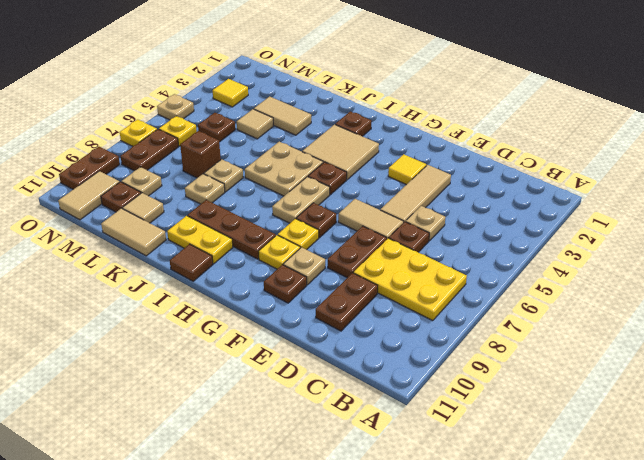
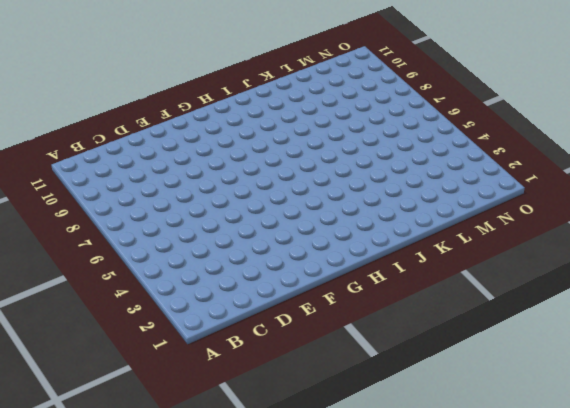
none -> yellow plate B7:D8 level 1
none -> tan plate D5 level 1
none -> brown plate D6 level 1
none -> brown plate D9:D10 level 1

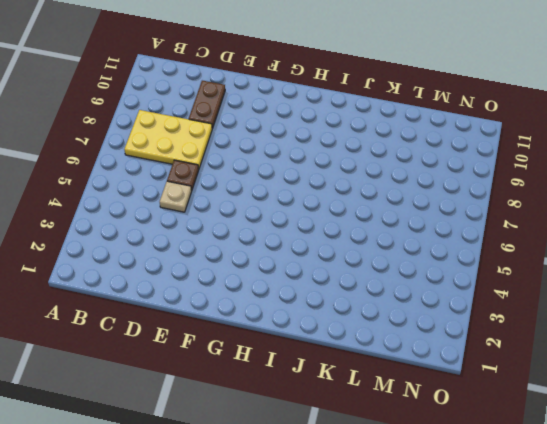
none -> tan tile E3:E5 level 1
none -> tan tile E6:F6 level 1
none -> brown plate E7:E8 level 1
none -> yellow tile F3 level 1

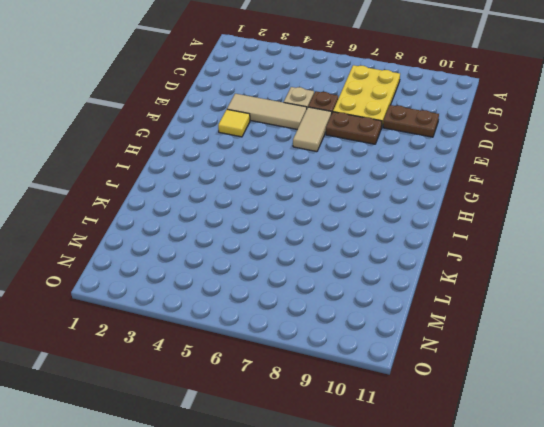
none -> tan plate F9 level 1
none -> brown plate F10 level 1
none -> brown plate G7 level 1
none -> yellow plate G8 level 1

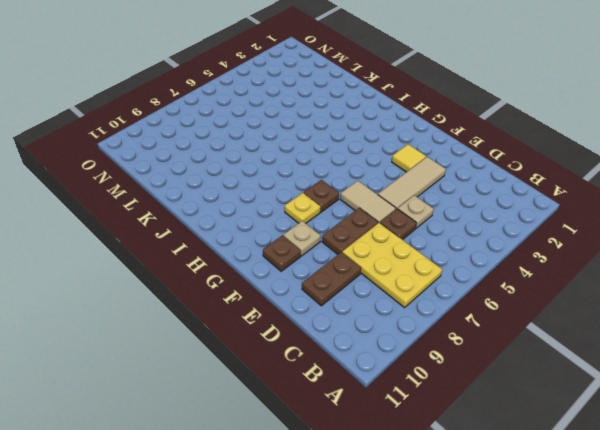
none -> yellow plate G9 level 1
none -> tan tile H3:I4 level 1
none -> brown plate H5 level 1
none -> tan plate H6:H7 level 1

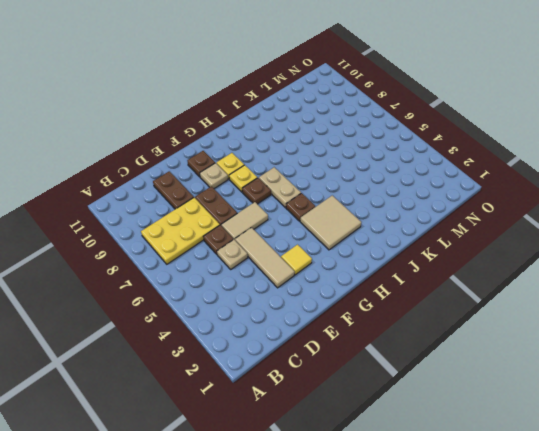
none -> brown plate H9:J9 level 1
none -> brown plate I2 level 1
none -> tan plate I5:J6 level 1
none -> yellow plate I10:J10 level 1

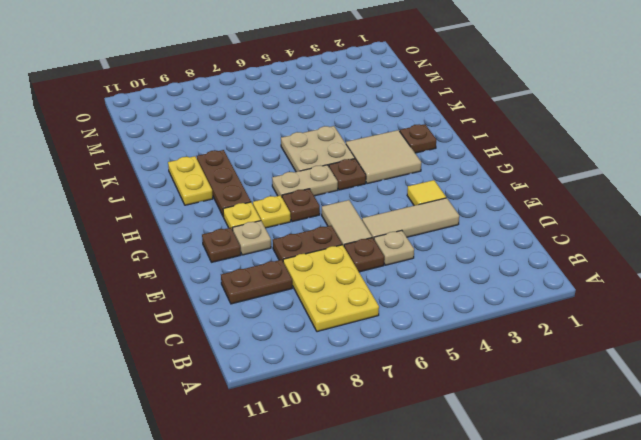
none -> brown tile I11 level 1
none -> tan tile K3:L3 level 1
none -> tan plate K7 level 1
none -> tan plate K8 level 1

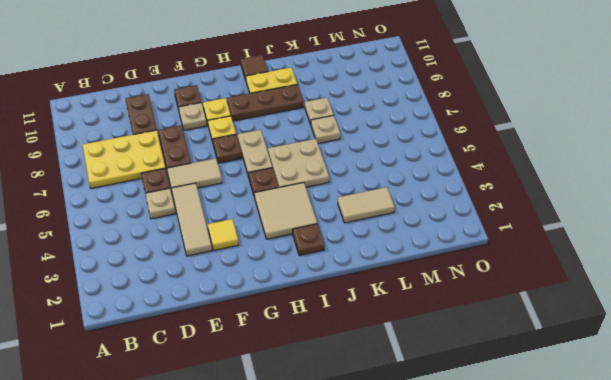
none -> tan tile K11:L11 level 1
none -> tan tile L4 level 1
none -> brown brick L7 level 1
none -> tan tile L10 level 1

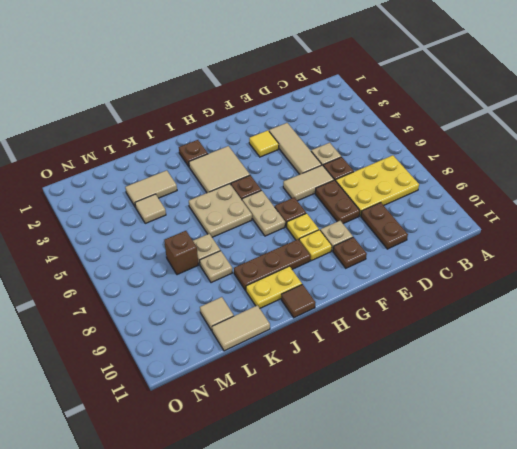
none -> brown plate M5 level 1
none -> tan plate M9 level 1
none -> brown plate M10 level 1
none -> yellow tile N3 level 1

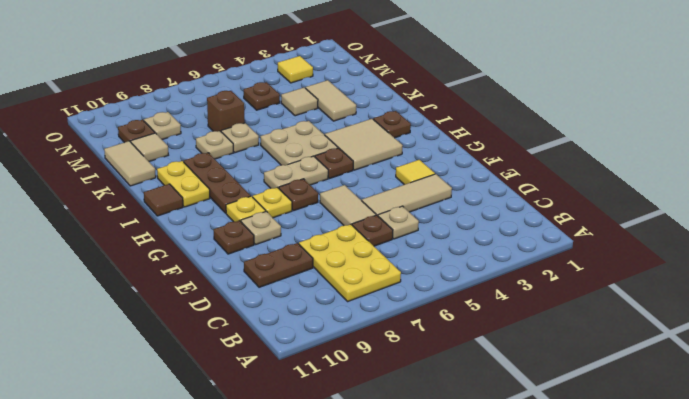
none -> brown plate E7:E8 level 1
none -> yellow plate N6 level 1
none -> brown plate N7:N8 level 1
none -> tan tile N10:N11 level 1

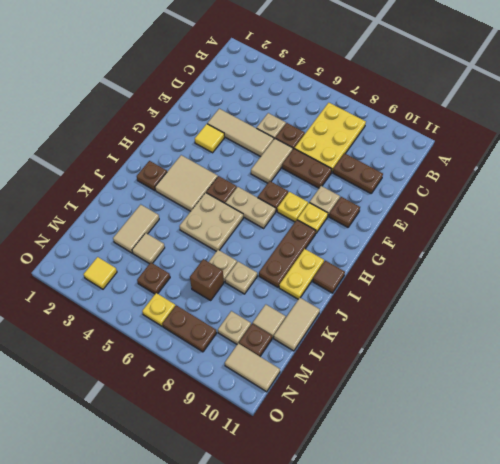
none -> tan plate O5 level 1
none -> yellow plate O7 level 1
none -> brown plate O9:O10 level 1

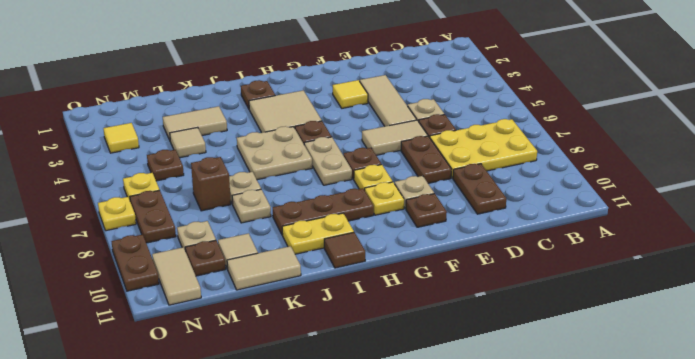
none -> tan plate O5 level 1

